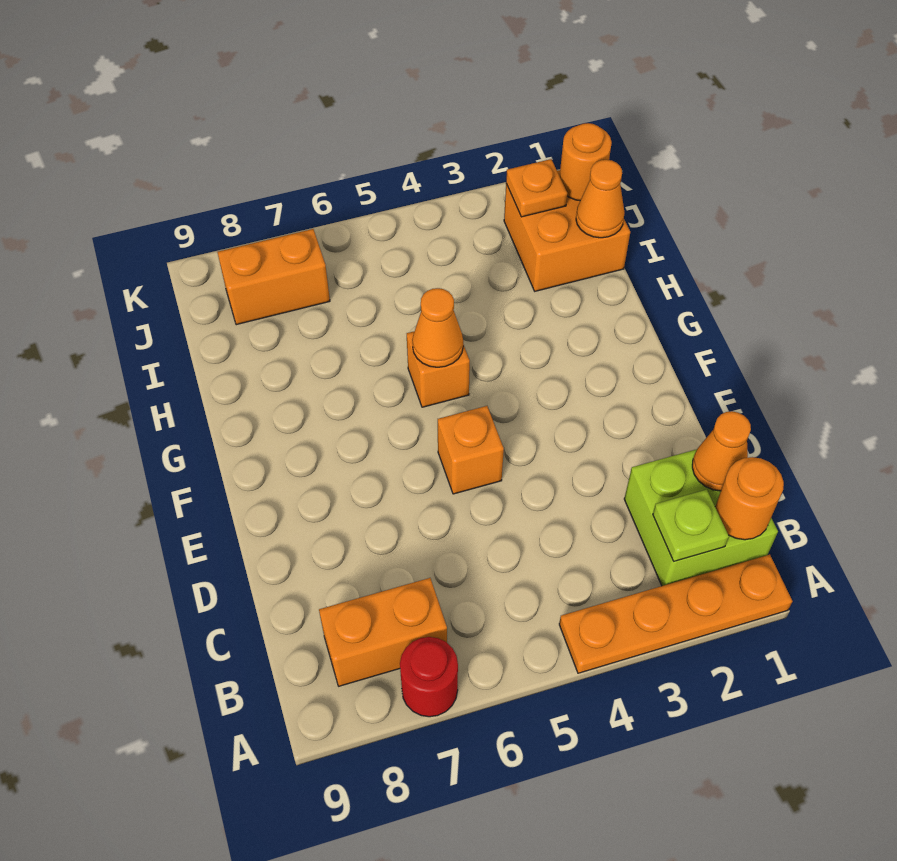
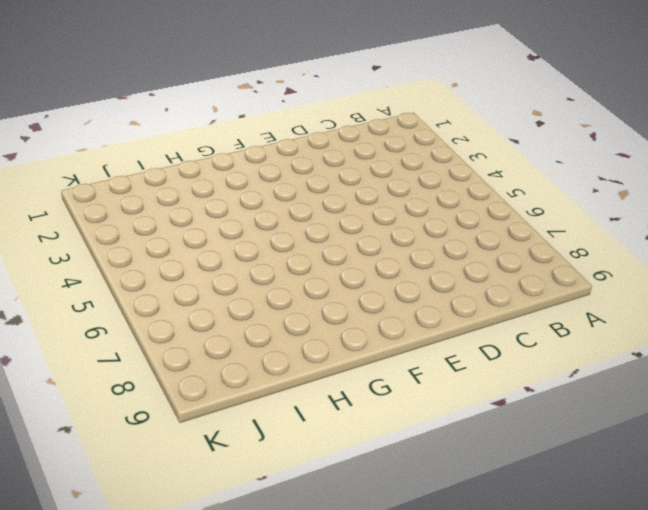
none -> orange plate A1:A4 level 1
none -> red round brick A7 level 1
none -> lime brick B1:C2 level 1

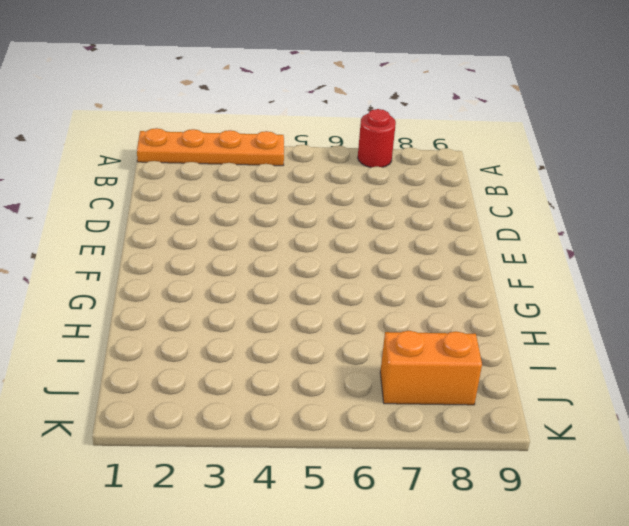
none -> lime brick B1:C2 level 1
none -> orange brick B7:B8 level 1
none -> orange brick E5 level 1

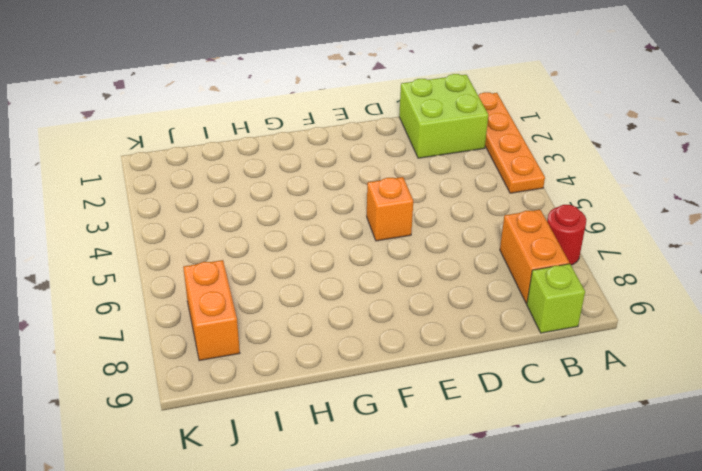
lime brick B9 level 1 -> none
none -> orange brick G5 level 1
none -> orange brick I1:J2 level 1
none -> orange round brick B1 level 2

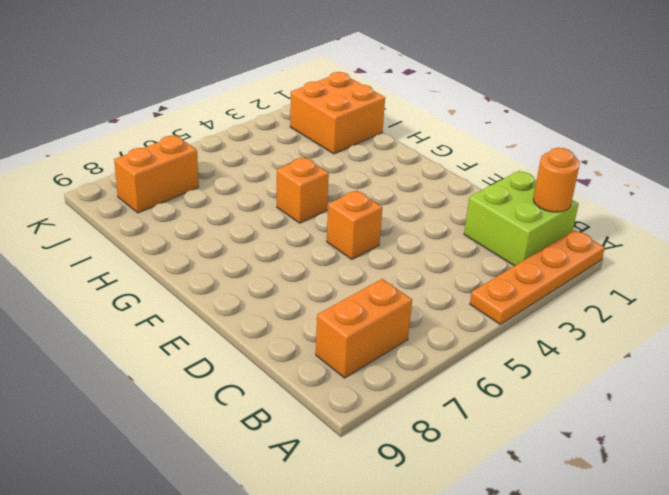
none -> red round brick A7 level 1
none -> lime plate B2 level 2
none -> orange cone C1 level 2

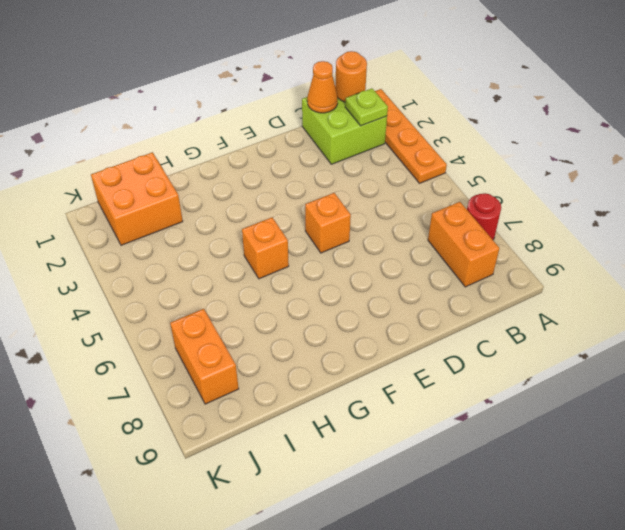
none -> orange cone G5 level 2
none -> orange cone I1 level 2
none -> orange round brick J1 level 2

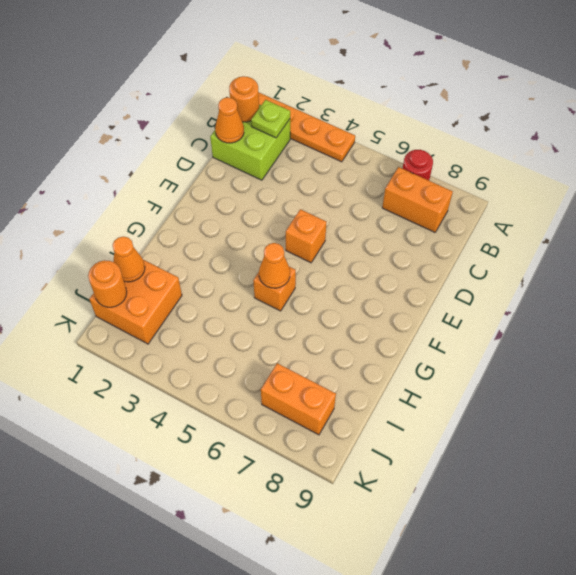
none -> orange plate J2 level 2

